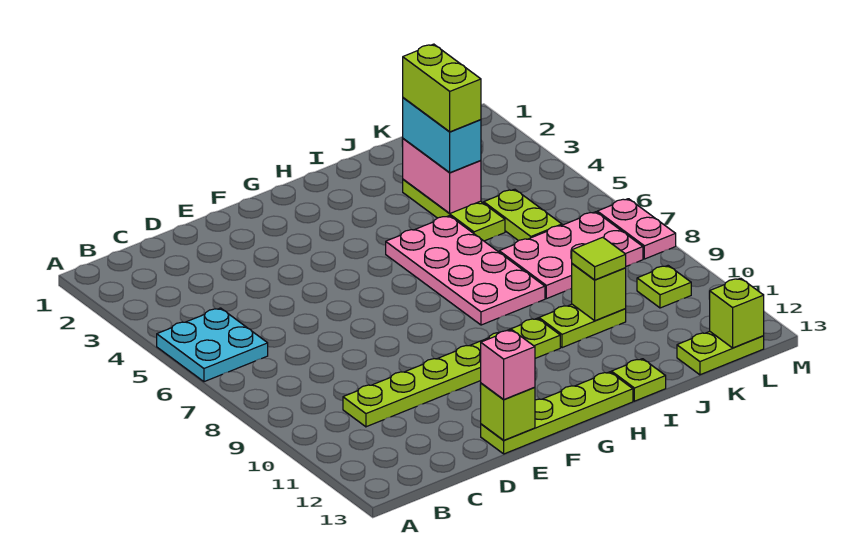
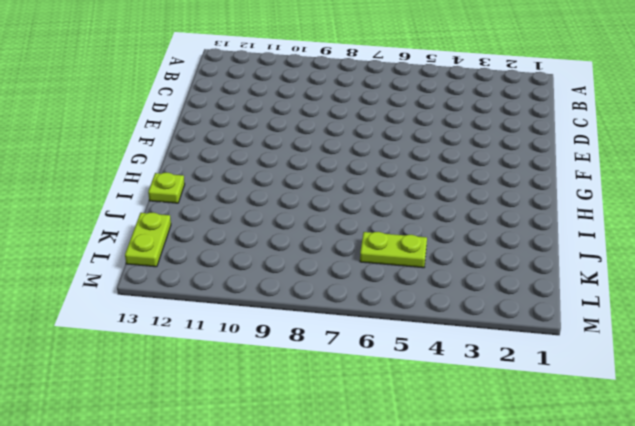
none -> cyan plate A5:B6 level 1
none -> lime plate C10:H10 level 1
none -> lime plate E13:H13 level 1

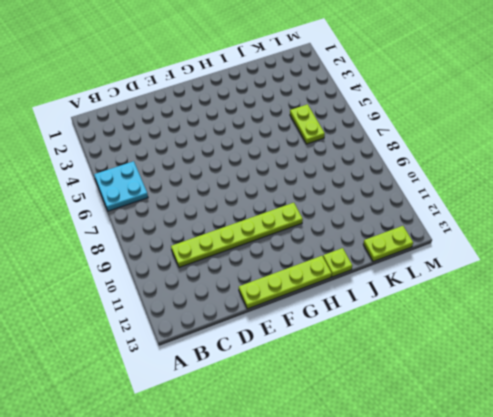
none -> pink plate H5:I8 level 1
none -> lime plate I10:J10 level 1
none -> lime plate J3:J5 level 1

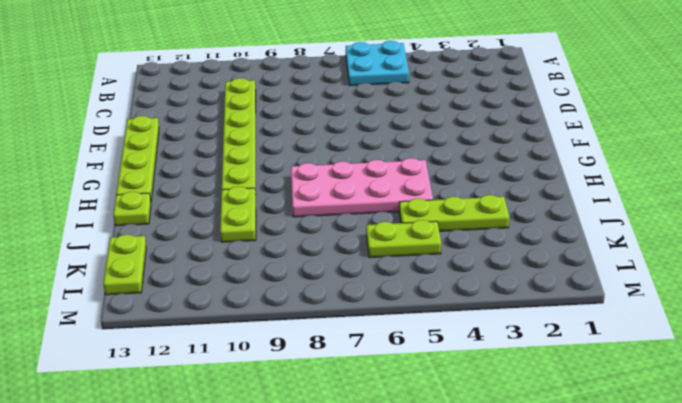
none -> pink plate J7:L8 level 1
none -> lime plate L10 level 1
none -> pink plate M7:M8 level 1

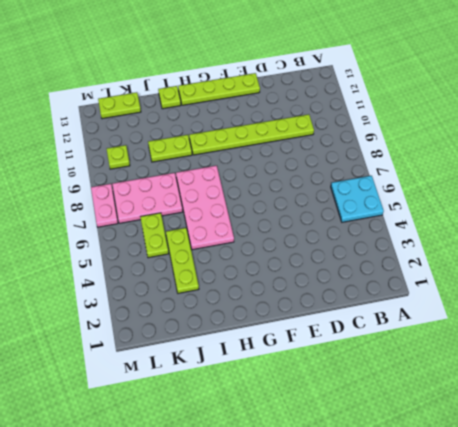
none -> lime brick E13 level 2
none -> pink brick J3:J4 level 2
none -> lime brick J10 level 2

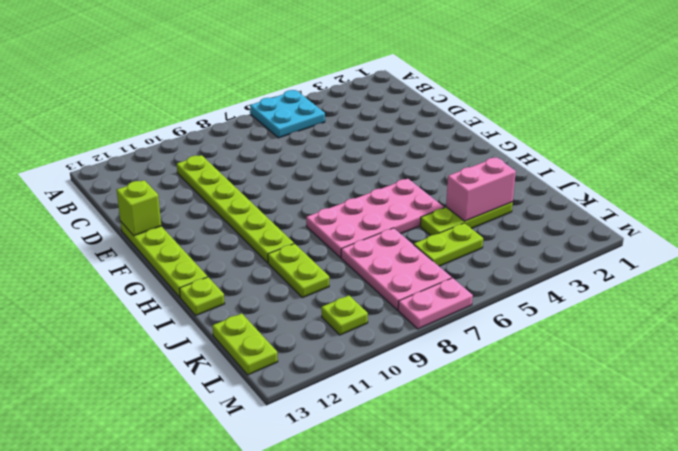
none -> lime brick J10 level 2
none -> lime brick L13 level 2
none -> pink brick E13 level 3

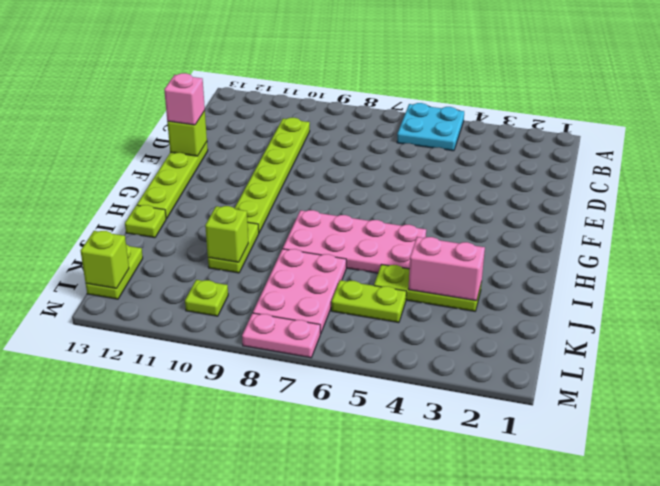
none -> cyan brick J3:J4 level 3
none -> lime tile J10 level 3
none -> lime brick J3:J4 level 4

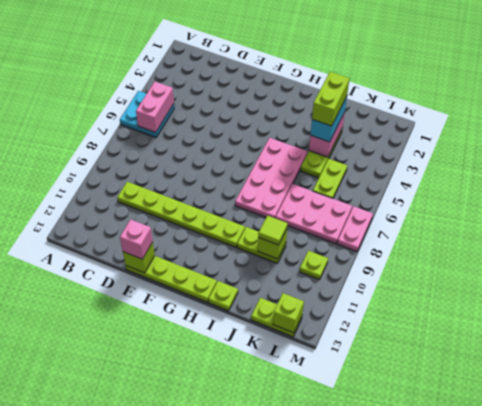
pink brick B5:B6 level 2 -> none

